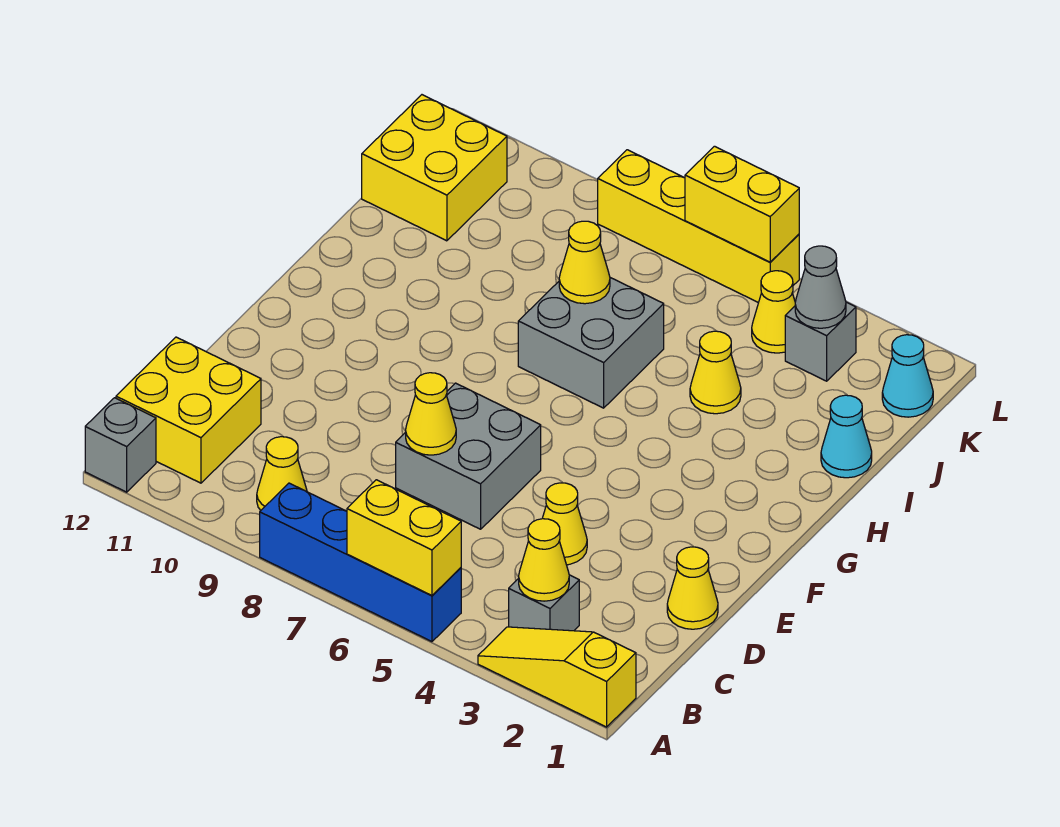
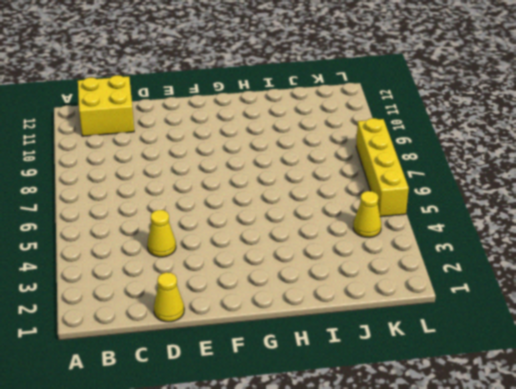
none -> yellow slope A1:A3 level 1 top 1
none -> blue brick A5:A8 level 1
none -> grey brick A12 level 1

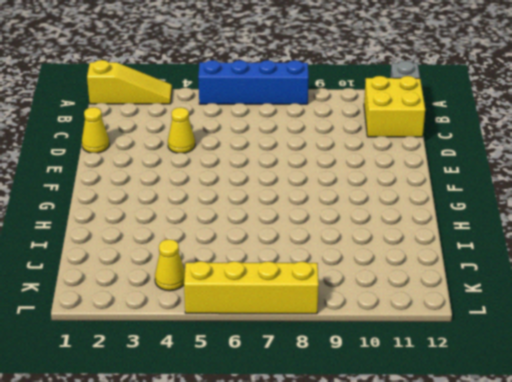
none -> grey brick B3 level 1
none -> yellow cone B9 level 1
none -> grey brick D6:E7 level 1

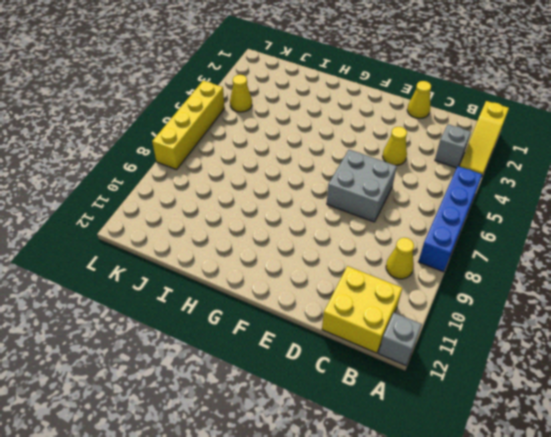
none -> grey brick H6:I7 level 1
none -> cyan cone I1 level 1
none -> yellow cone I4 level 1

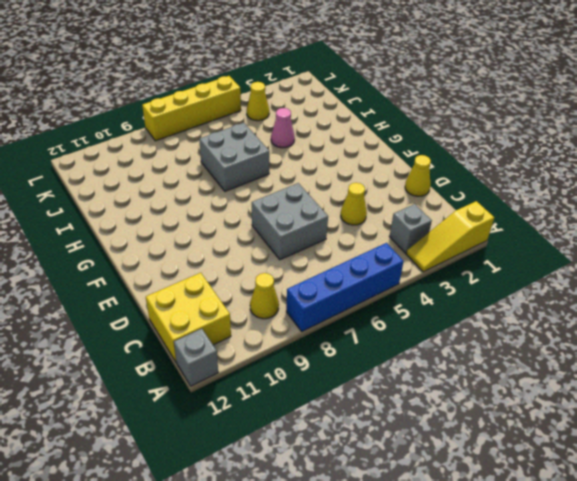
pink cone I4 level 1 -> yellow cone I4 level 1
none -> cyan cone I1 level 1
none -> yellow brick J11:K12 level 1
none -> cyan cone K1 level 1

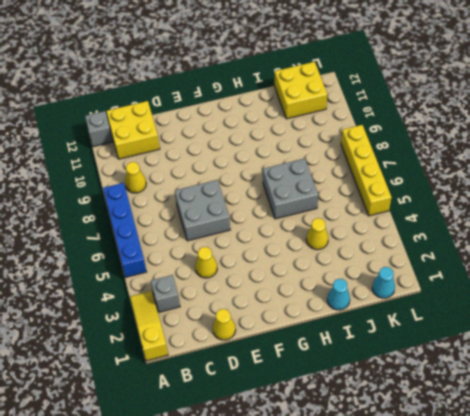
none -> grey brick K3 level 1
none -> yellow cone K4 level 1
none -> yellow brick A5:A6 level 2

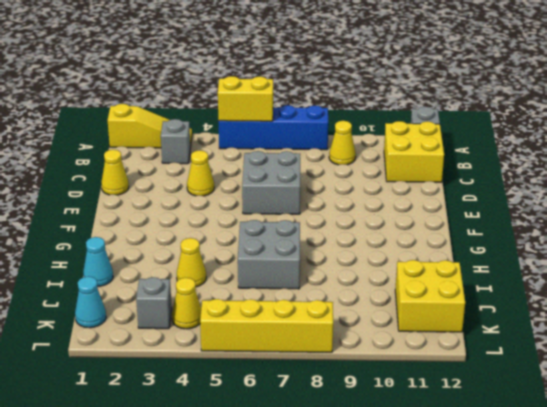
none -> yellow cone B3 level 2
none -> yellow cone D7 level 2
none -> yellow cone I7 level 2

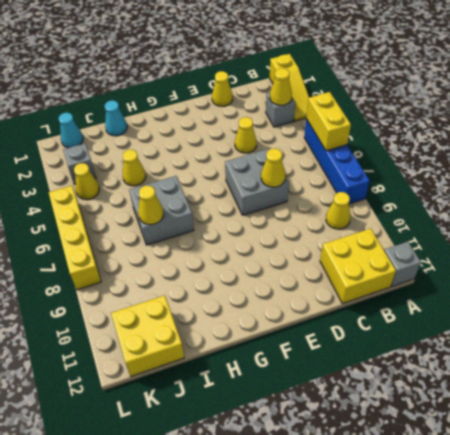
none -> grey cone K3 level 2
none -> yellow brick L5:L6 level 2

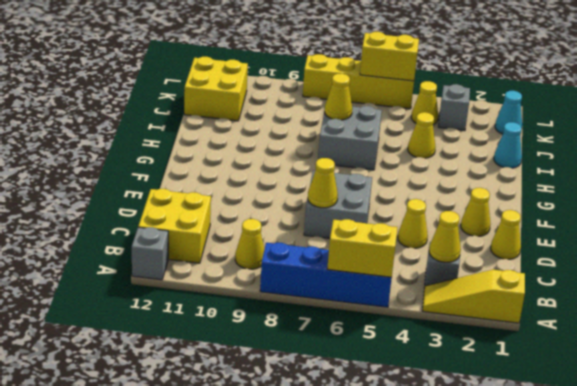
yellow cone E2 level 1 -> none
none -> grey cone K3 level 2

